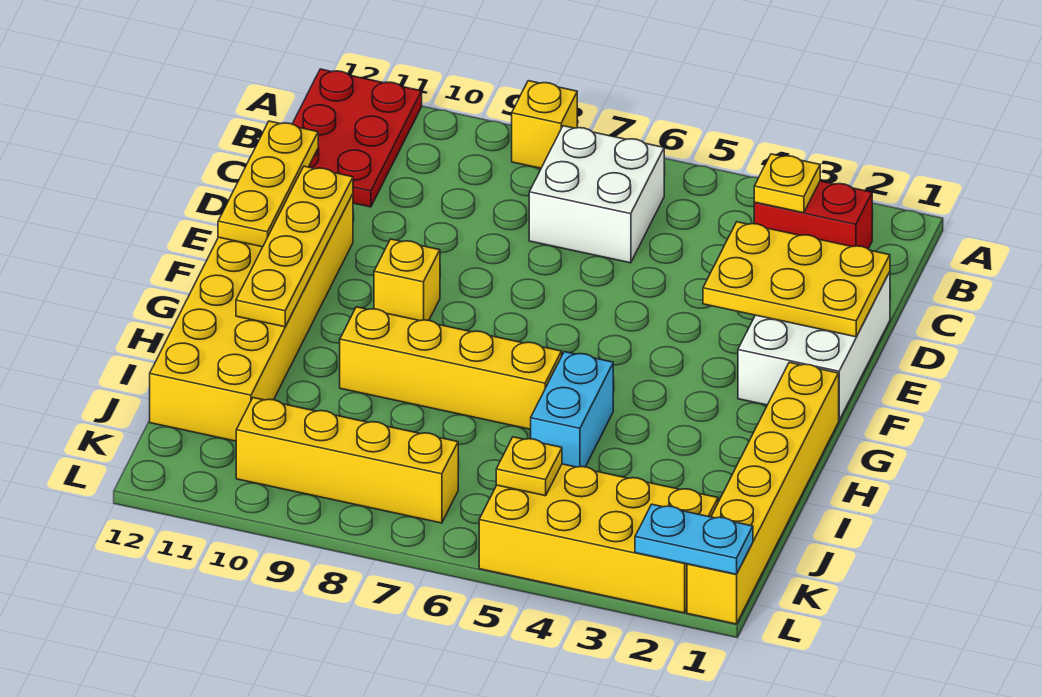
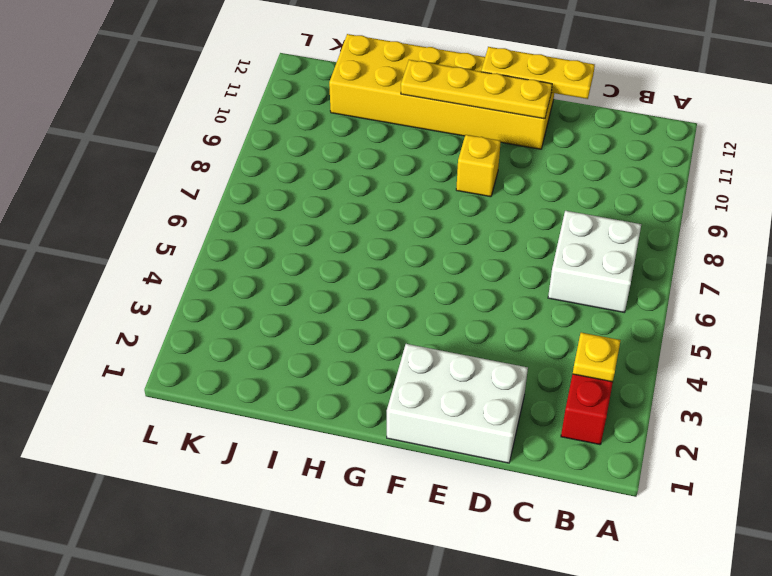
none -> yellow brick A8 level 1
none -> red plate A11:C12 level 1
none -> yellow brick G1:L1 level 1

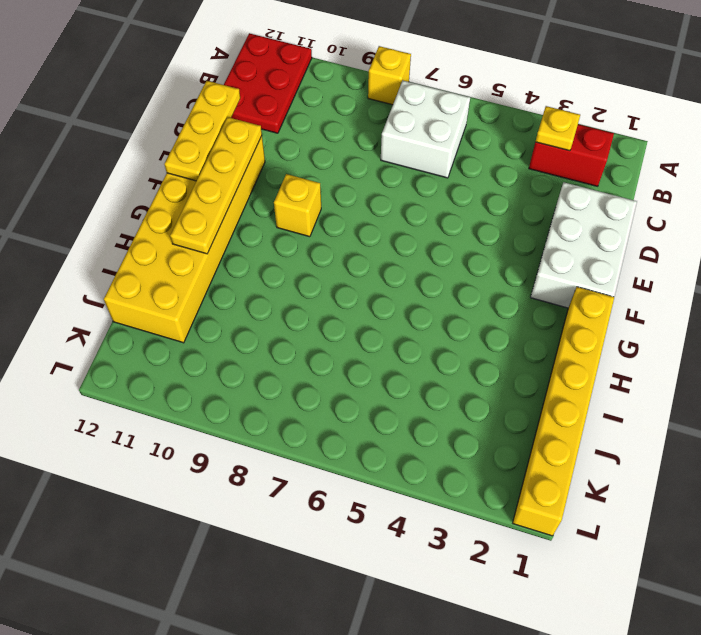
none -> cyan brick H5:I5 level 1
none -> yellow brick H6:H9 level 1
none -> yellow brick K2:L5 level 1

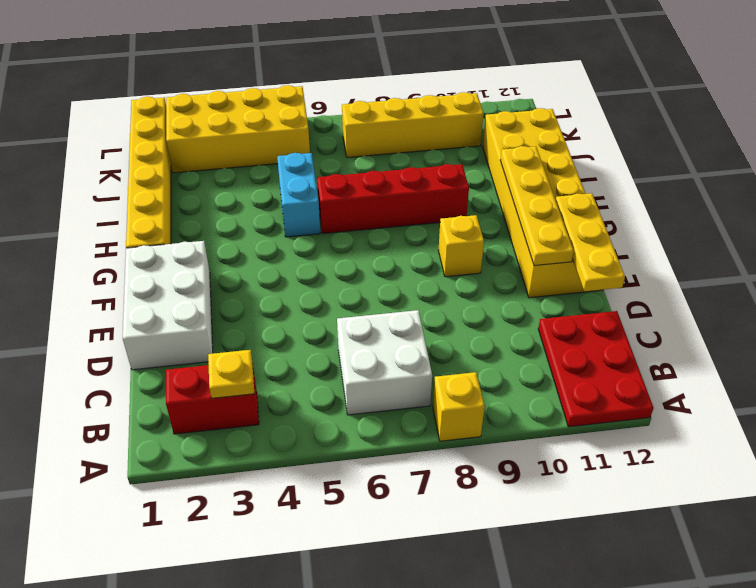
red brick H6:H9 level 1 -> yellow brick H6:H9 level 1
none -> yellow plate D1:E3 level 2
none -> yellow plate K5 level 2
none -> cyan plate L1:L2 level 2

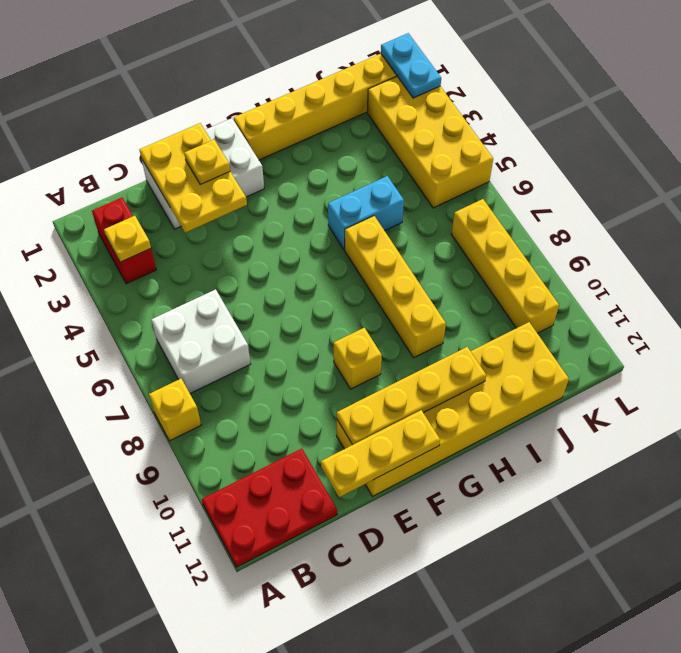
yellow plate E2 level 3 -> yellow plate K5 level 2

